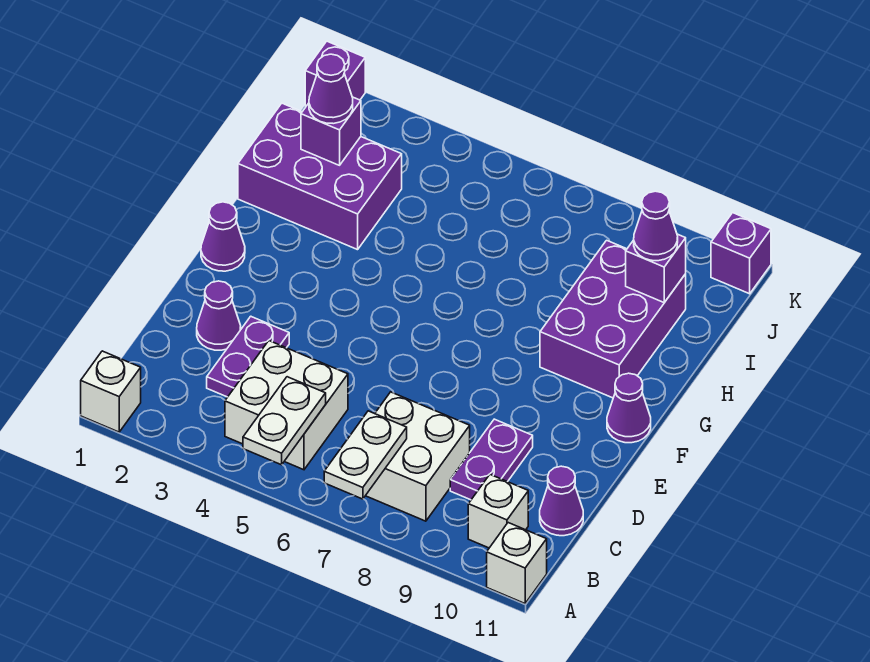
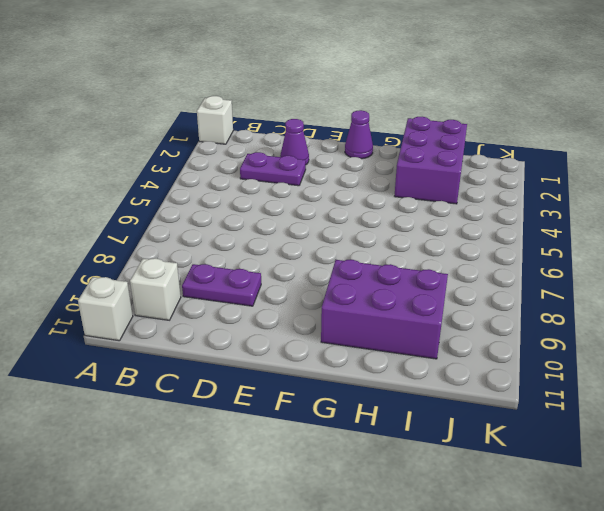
none -> white brick B4:C5 level 1
none -> white brick B7:C8 level 1
none -> purple cone C11 level 1

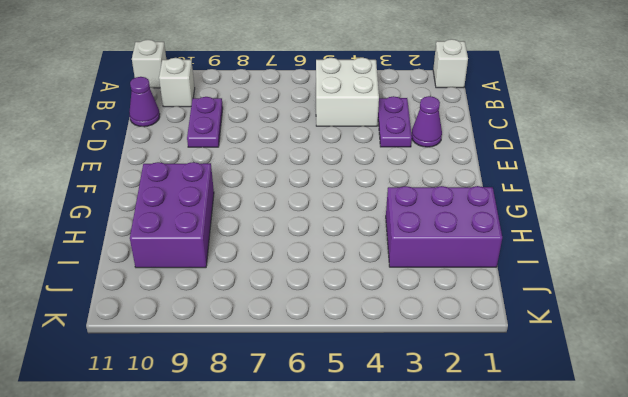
none -> white brick B7:C8 level 1
none -> purple cone F1 level 1
none -> purple cone F11 level 1

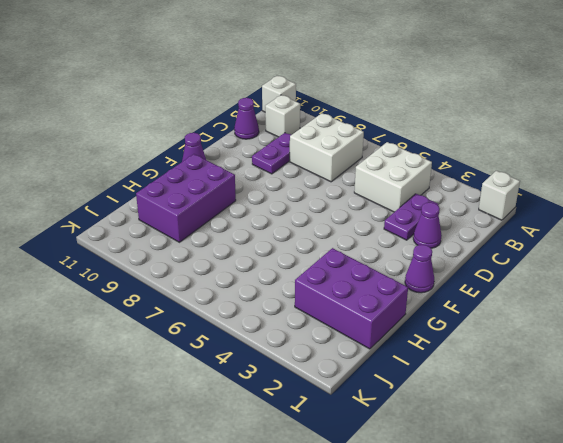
none -> purple brick K1 level 1
none -> purple brick K11 level 1
none -> white plate A5:B5 level 2

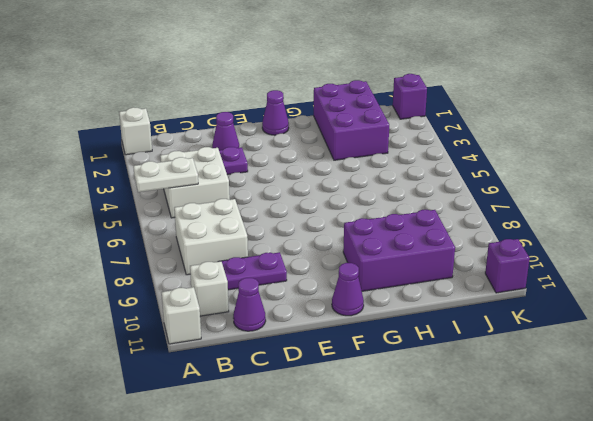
none -> white plate A7:B7 level 2
none -> purple brick I2 level 2
none -> purple brick I10 level 2

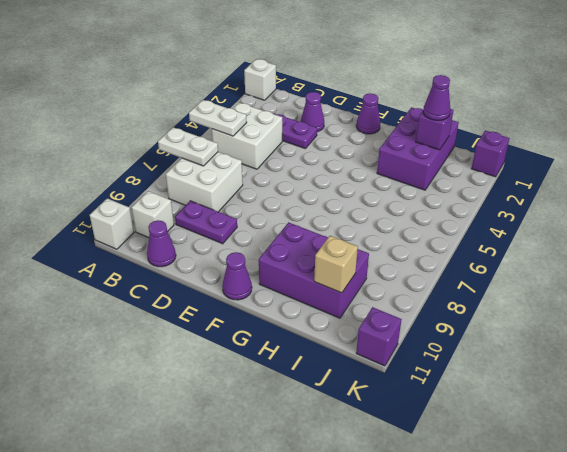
tan brick I10 level 2 -> purple brick I10 level 2
none -> purple cone I10 level 3

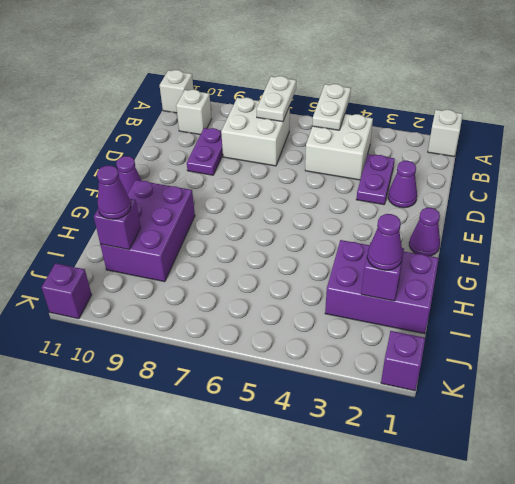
none -> purple cone C11 level 1

